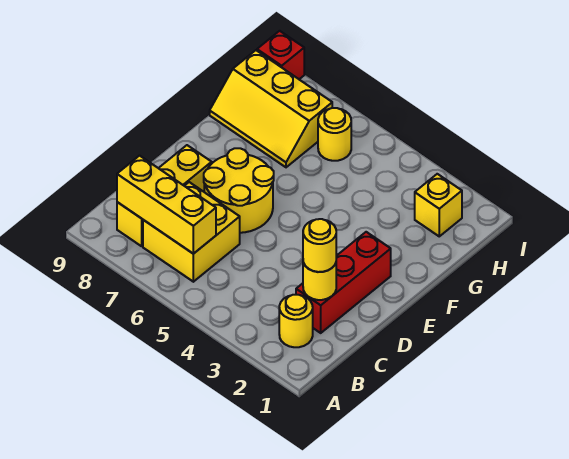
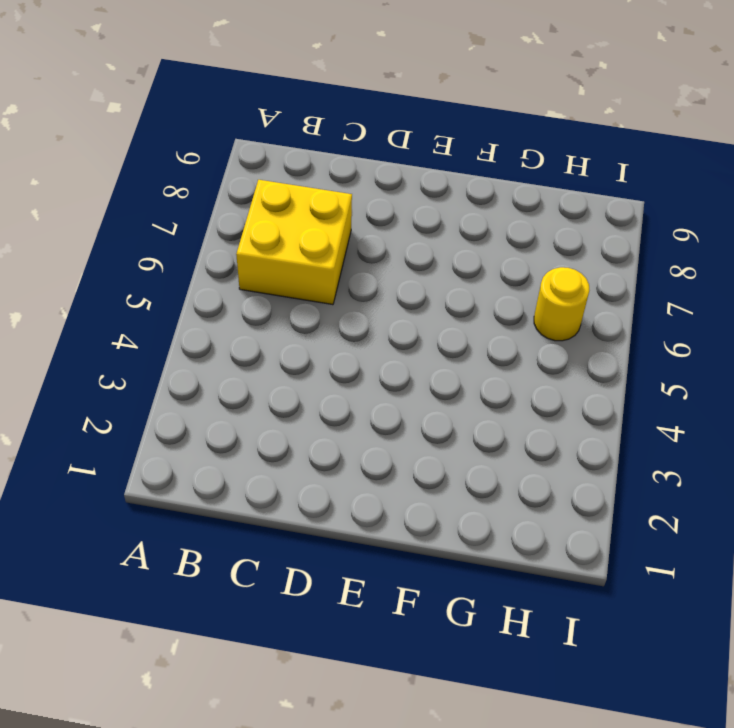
none -> yellow round brick B2 level 1
none -> yellow brick B8:D8 level 1
none -> red brick C2:E2 level 1

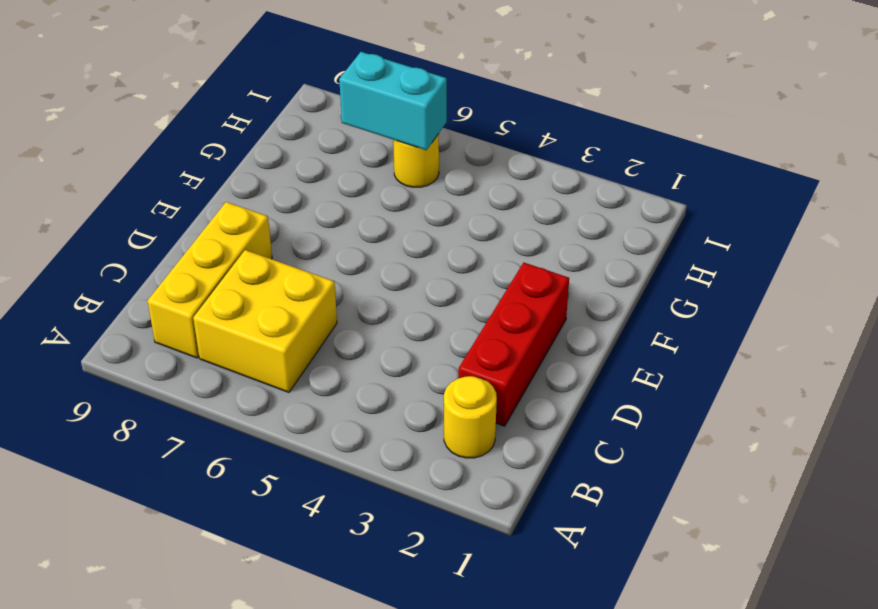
cyan brick H6:H7 level 2 -> none
none -> yellow round brick D6:E7 level 1
none -> yellow slope G7:H9 level 1 top H
none -> yellow brick H2 level 1

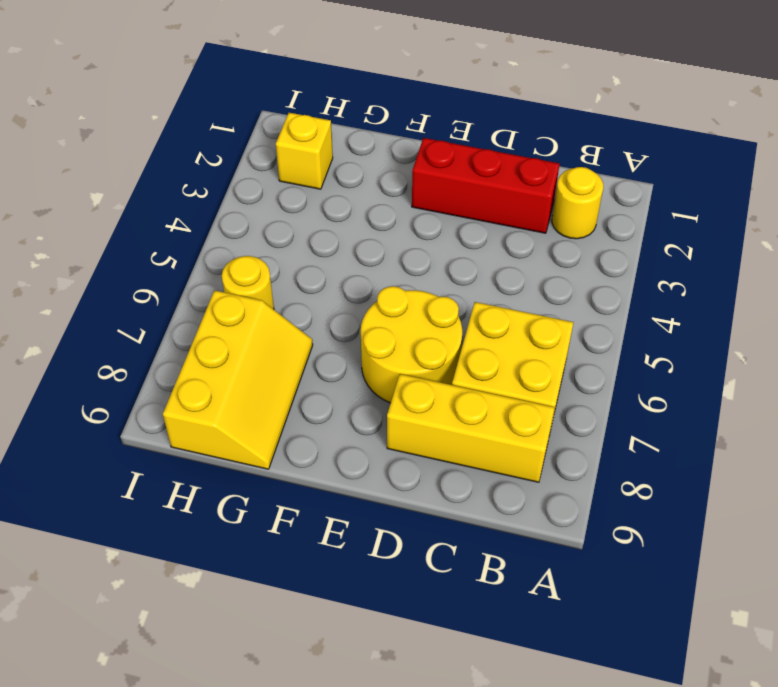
none -> red brick I9 level 1
none -> yellow brick B6:B8 level 2
none -> yellow round brick C2 level 2

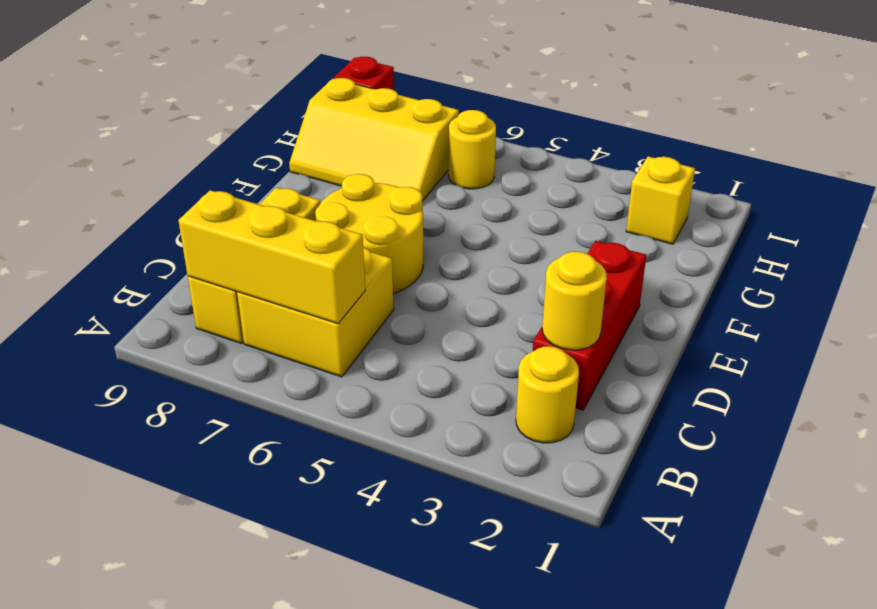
none -> yellow round brick C2 level 3

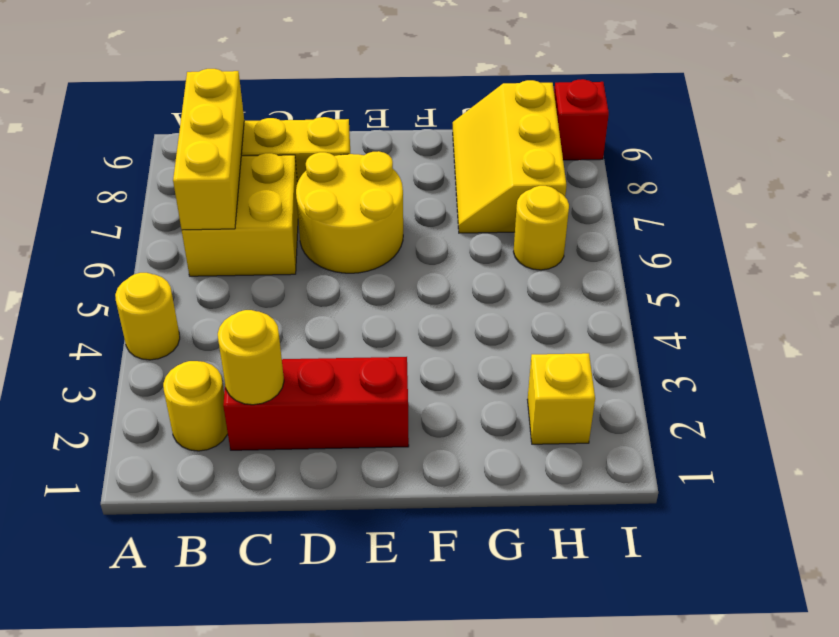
yellow round brick A4 level 1 -> yellow round brick C2 level 3

